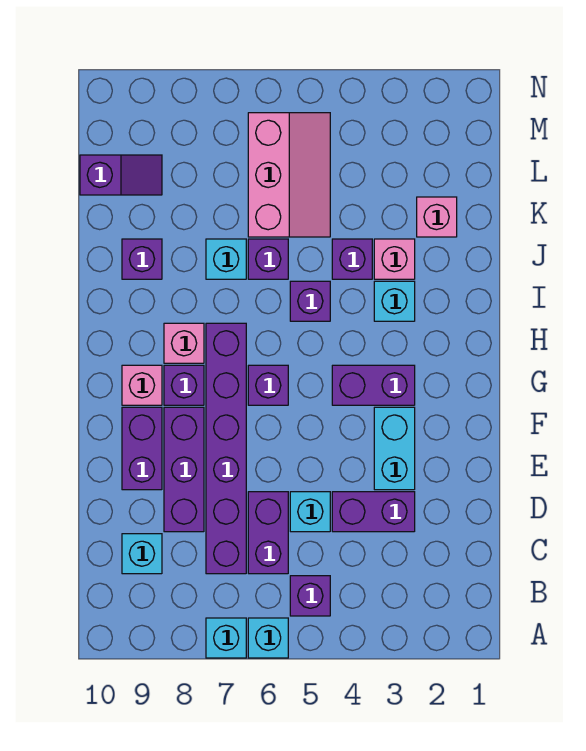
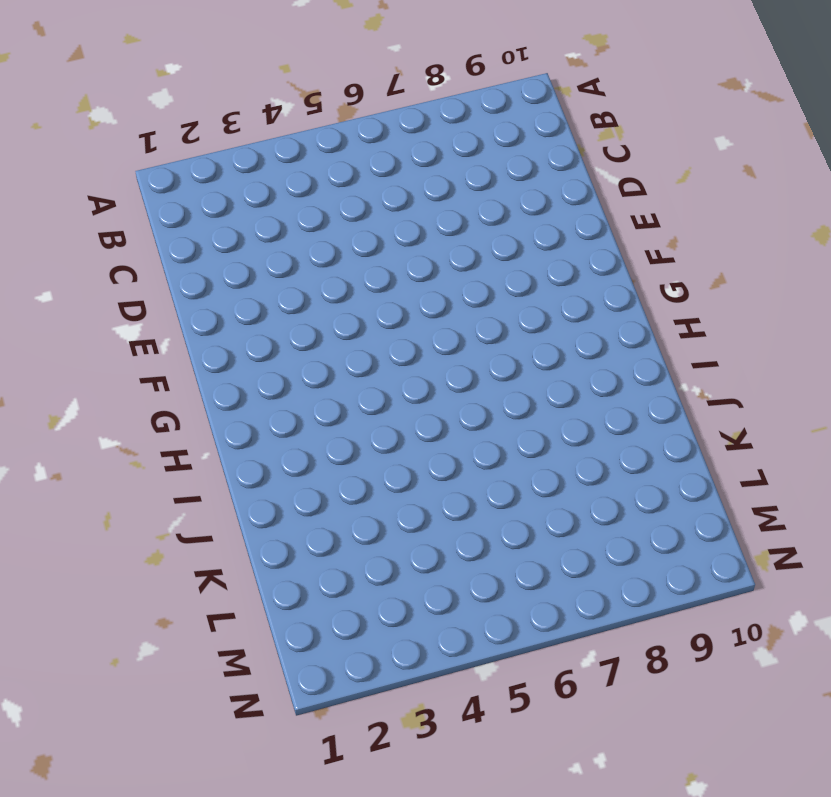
none -> cyan brick A6 level 1
none -> cyan brick A7 level 1
none -> purple brick B5 level 1

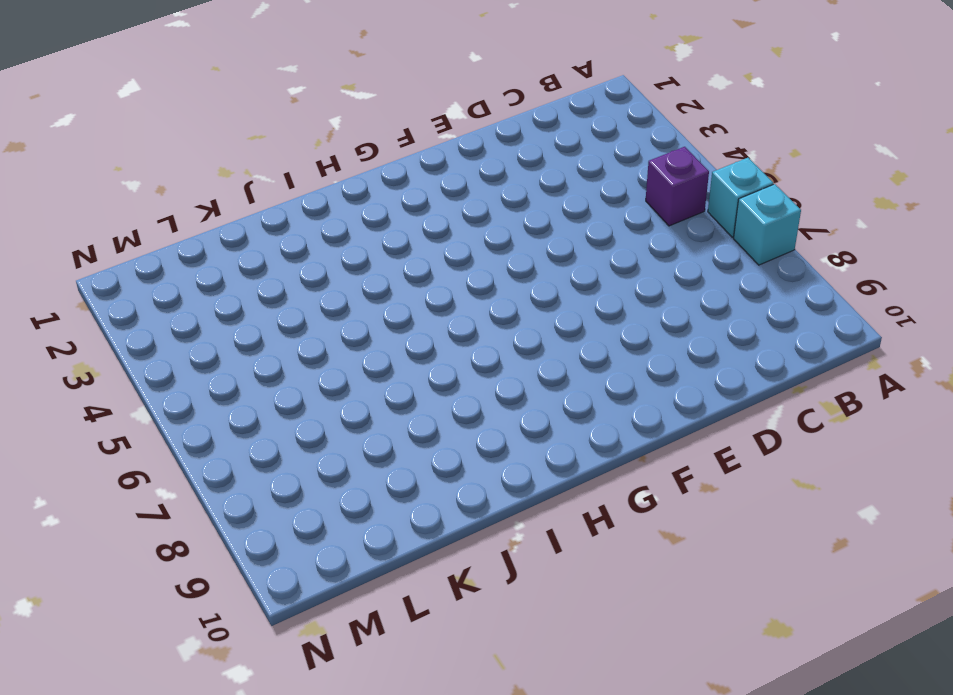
none -> purple brick C6:D6 level 1
none -> purple brick C7:H7 level 1
none -> cyan brick C9 level 1

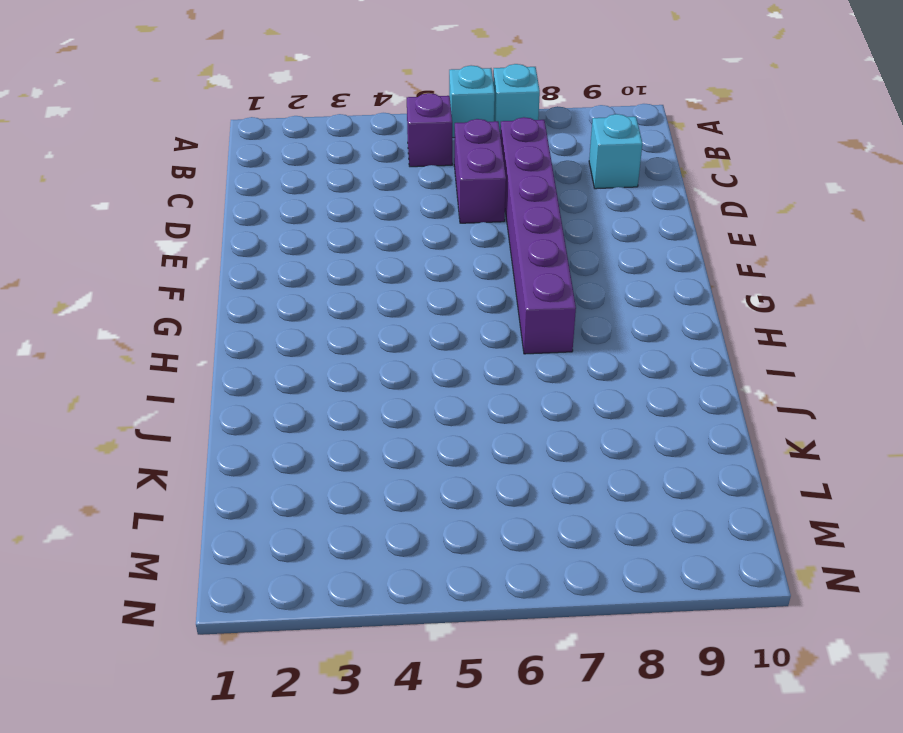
none -> purple brick D3:D4 level 1
none -> cyan brick D5 level 1
none -> purple brick D8:F8 level 1

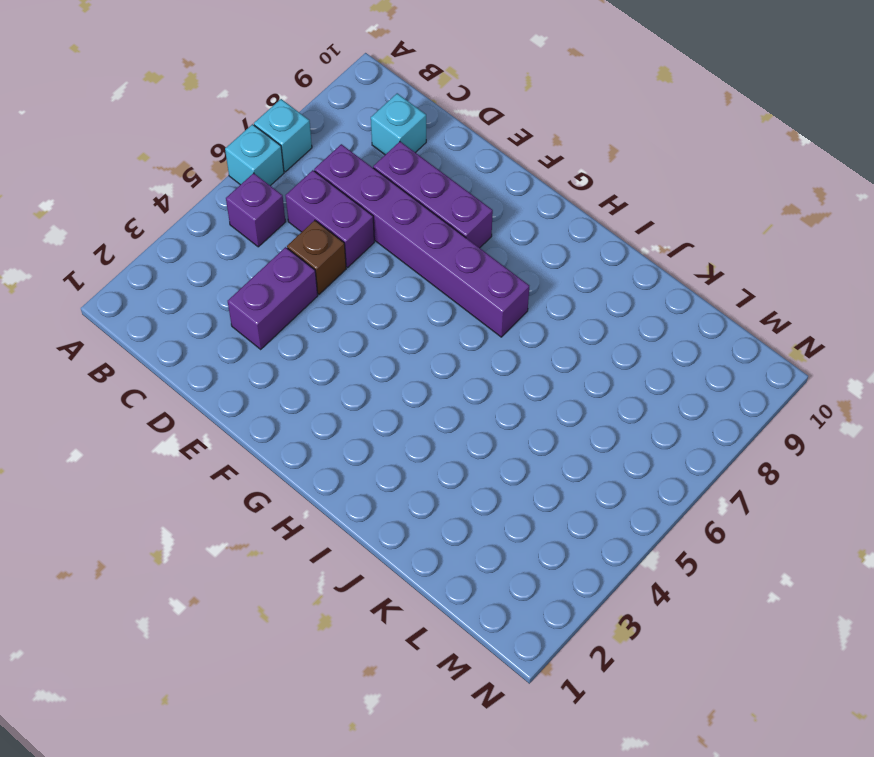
brown brick D5 level 1 -> cyan brick D5 level 1
none -> cyan brick E3:F3 level 1
none -> purple brick E9:F9 level 1
none -> purple brick G3:G4 level 1

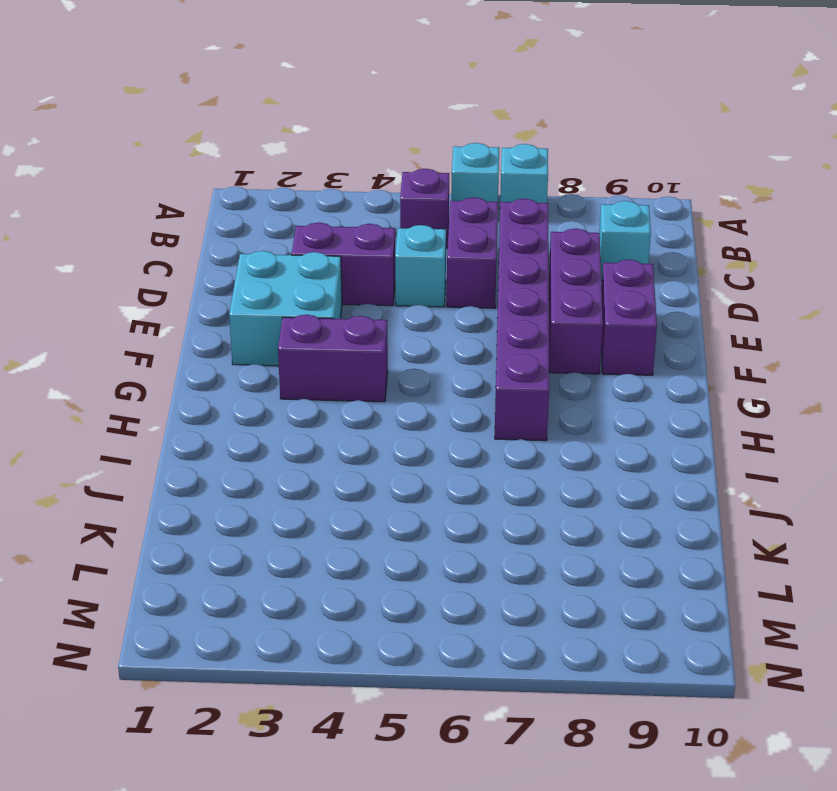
cyan brick E2:F3 level 1 -> cyan brick E3:F3 level 1
none -> purple brick G6 level 1
none -> purple brick G8 level 1
none -> pink brick G9 level 1

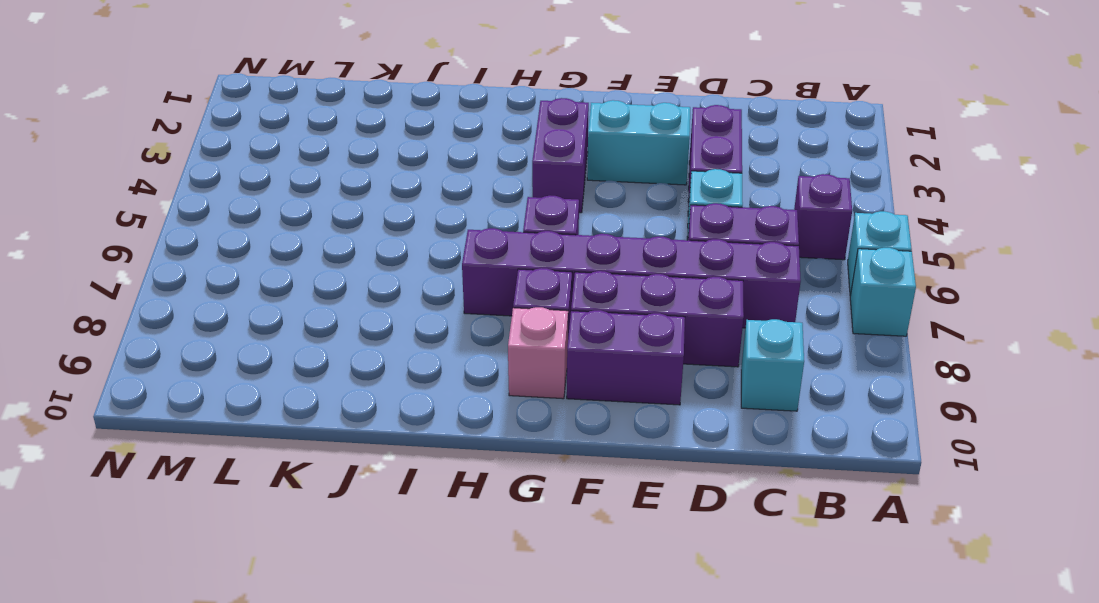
none -> pink brick H8 level 1
none -> cyan brick I3 level 1
none -> purple brick I5 level 1

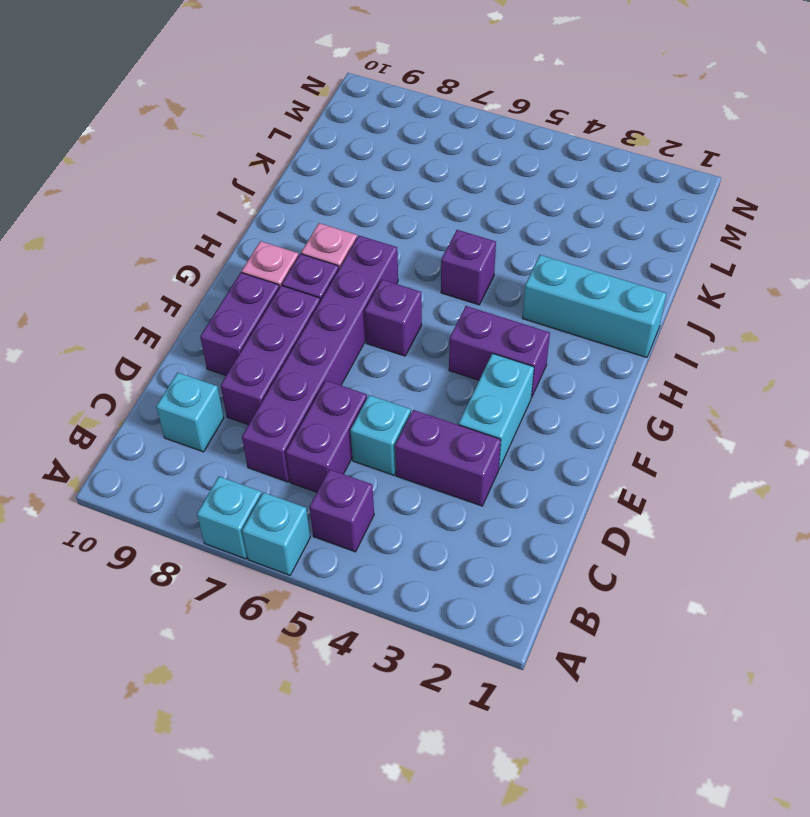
cyan brick I1:I3 level 1 -> cyan brick I3 level 1
none -> pink brick J3 level 1
none -> purple brick J4 level 1
none -> purple brick J6 level 1

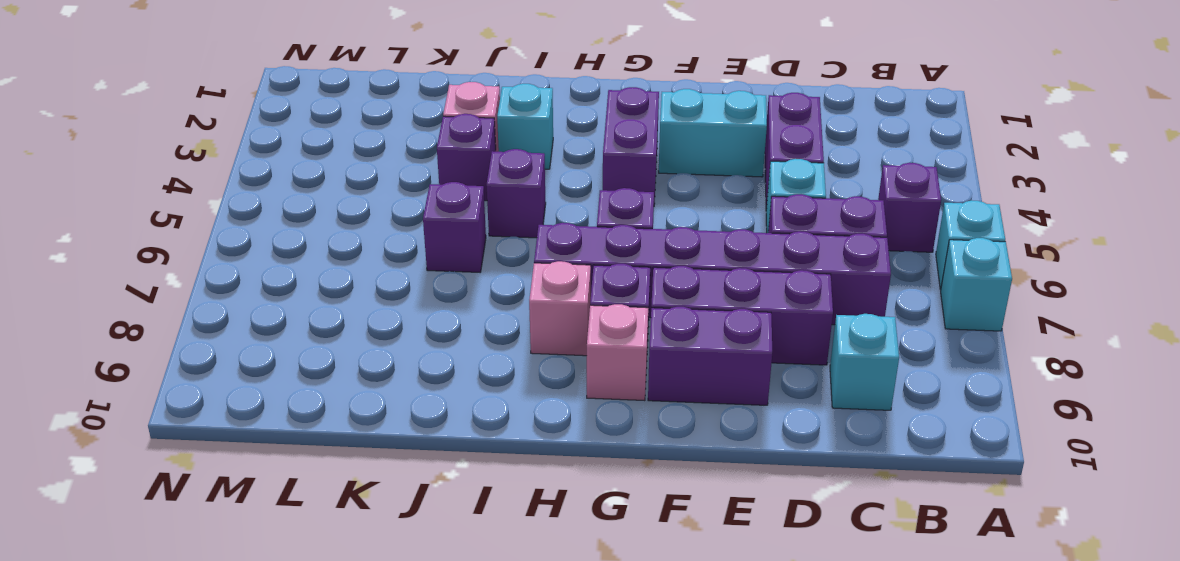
none -> cyan brick J7 level 1
none -> purple brick J9 level 1
none -> pink brick K2 level 1

